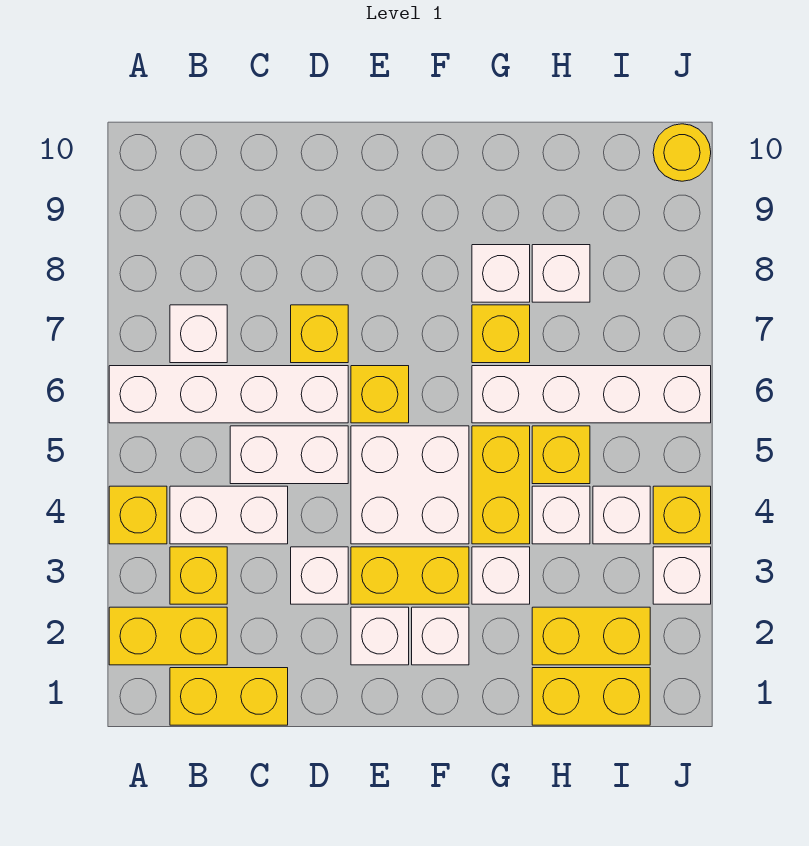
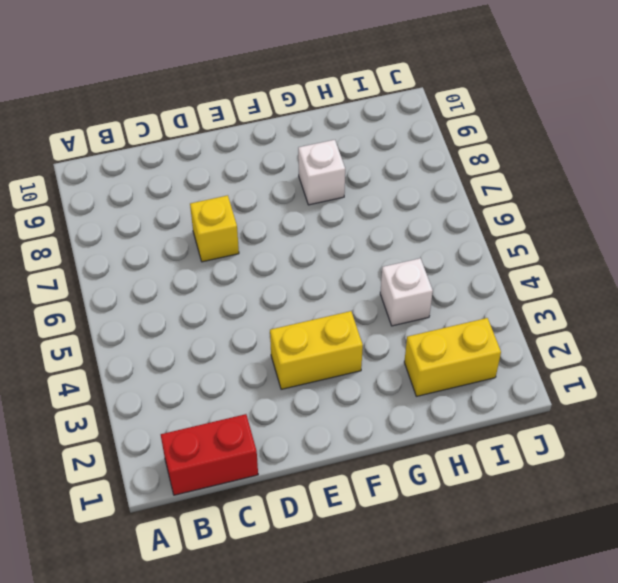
red brick B1:C1 level 1 -> yellow brick B1:C1 level 1
none -> yellow brick A2:B2 level 1
none -> yellow brick A4 level 1
none -> white brick A6:D6 level 1

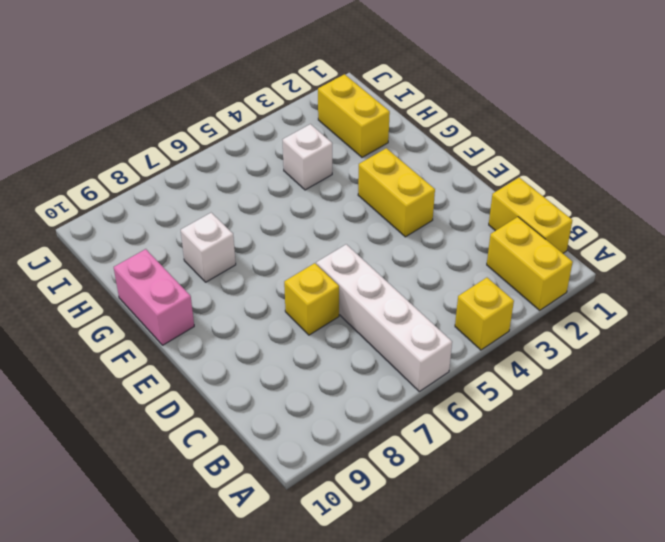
pink brick F10:G10 level 1 -> none
none -> yellow brick B3 level 1
none -> white brick B4:C4 level 1
none -> white brick B7 level 1

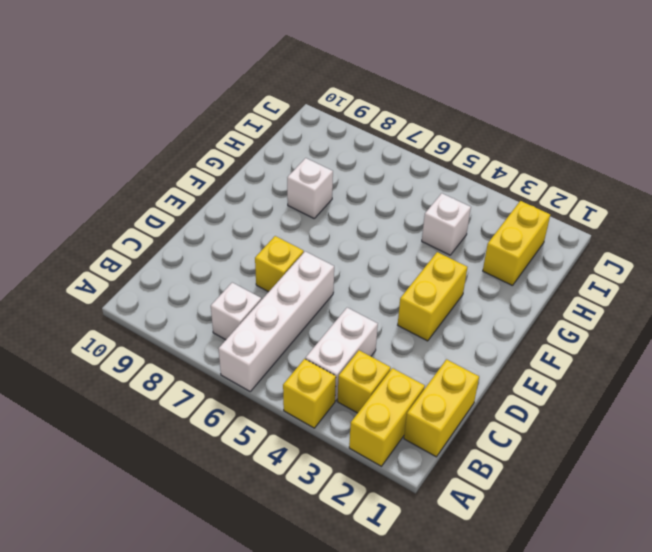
none -> white brick C5:D5 level 1
none -> white brick D3 level 1
none -> white brick E2 level 1

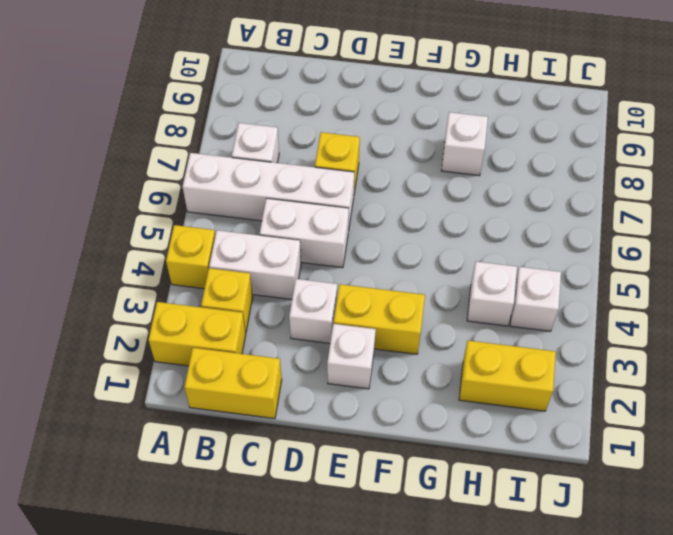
none -> white brick E4:F5 level 1
none -> yellow brick E6 level 1
none -> white brick F2 level 1

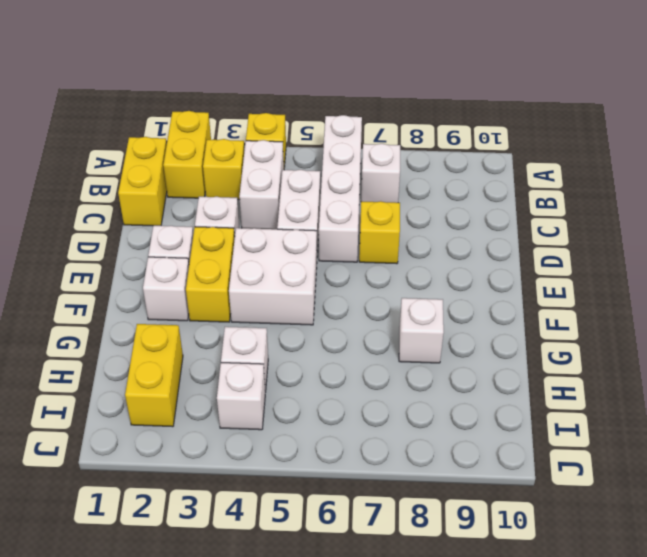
none -> yellow brick E6 level 1
none -> white brick G3 level 1
none -> yellow brick G4:G5 level 1

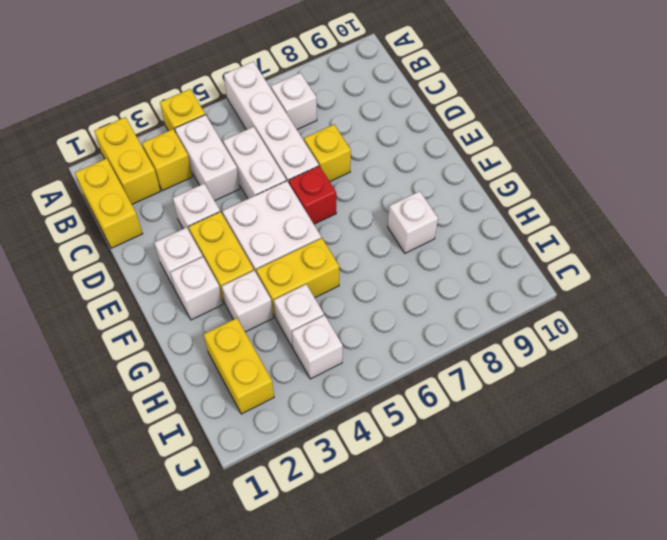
red brick E6 level 1 -> yellow brick E6 level 1
none -> white brick G6:J6 level 1
none -> yellow brick G7 level 1
none -> yellow brick H1:I1 level 1

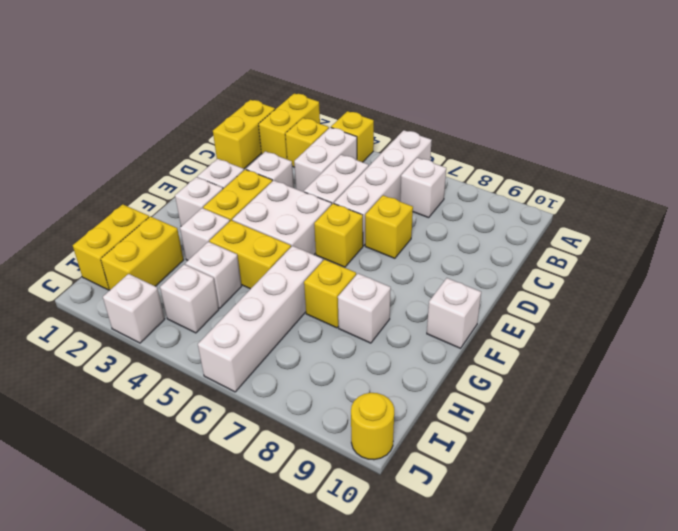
white brick F10 level 1 -> white brick H8 level 1
none -> yellow brick H5 level 1
none -> yellow brick J4 level 1

